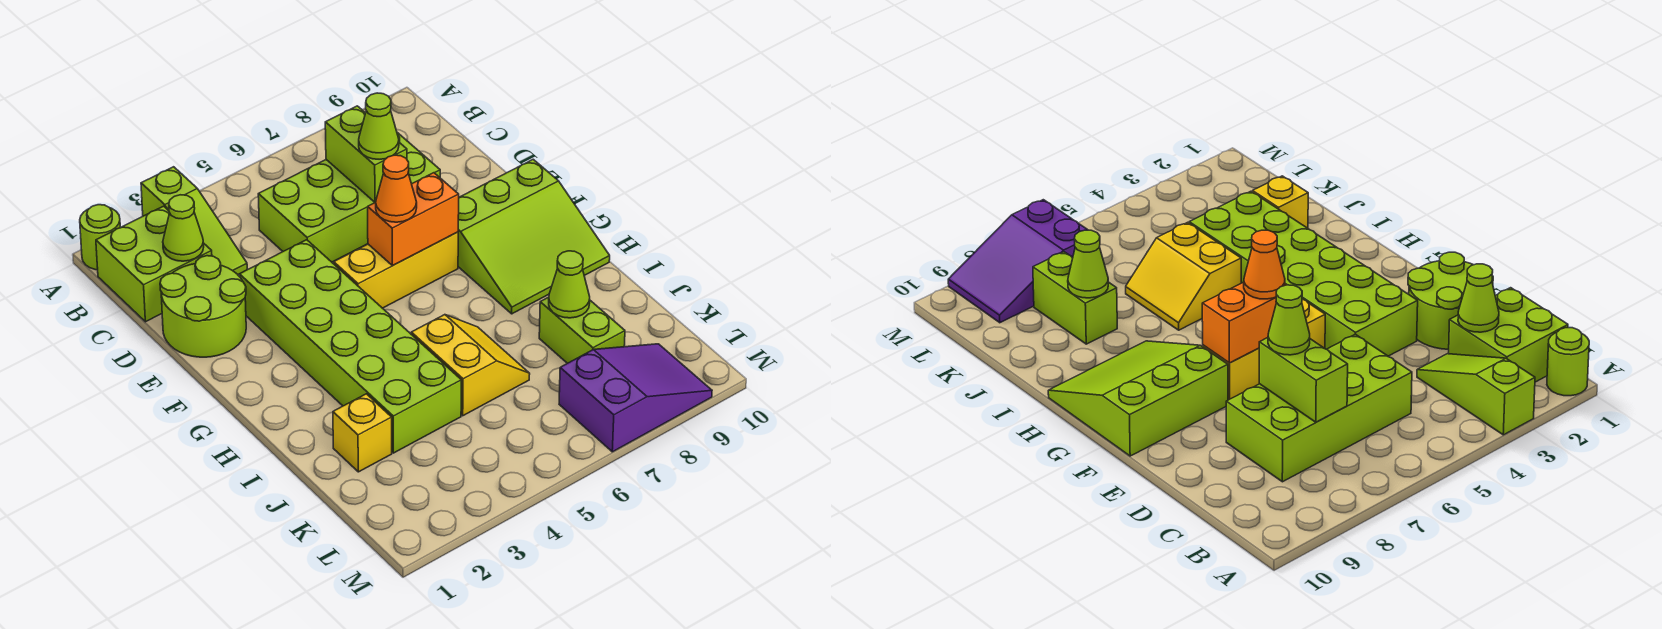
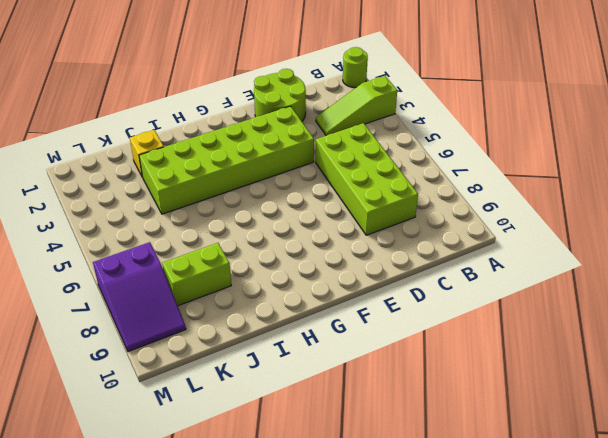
none -> lime brick B1:C2 level 1
none -> yellow brick F5:F7 level 1
none -> lime slope F8:H10 level 1 top F

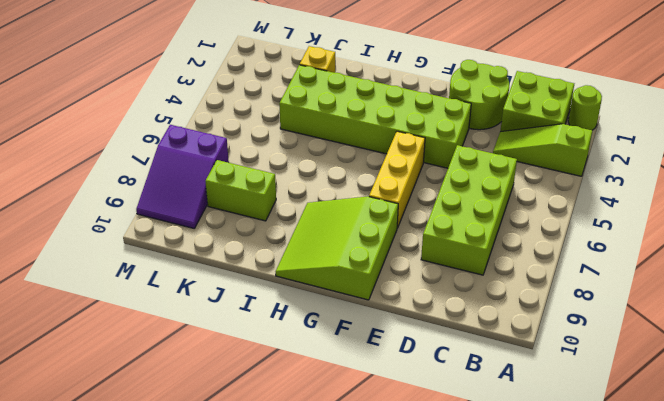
none -> yellow slope I5:J6 level 1 top 5
none -> lime cone C2 level 2
none -> lime brick C7:D7 level 2

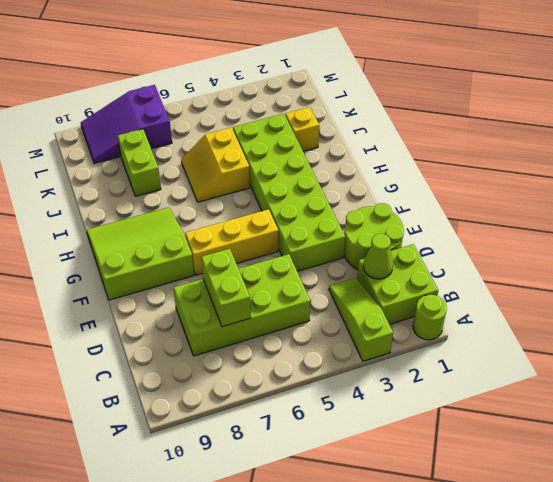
none -> orange brick F6:F7 level 2
none -> lime cone J8 level 2
none -> lime cone D7 level 3

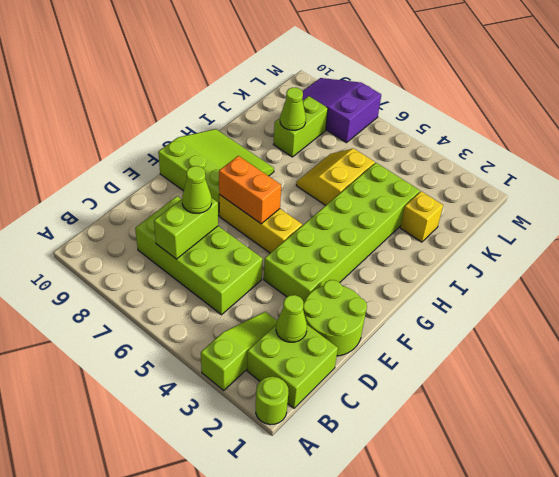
none -> orange cone F6 level 3

